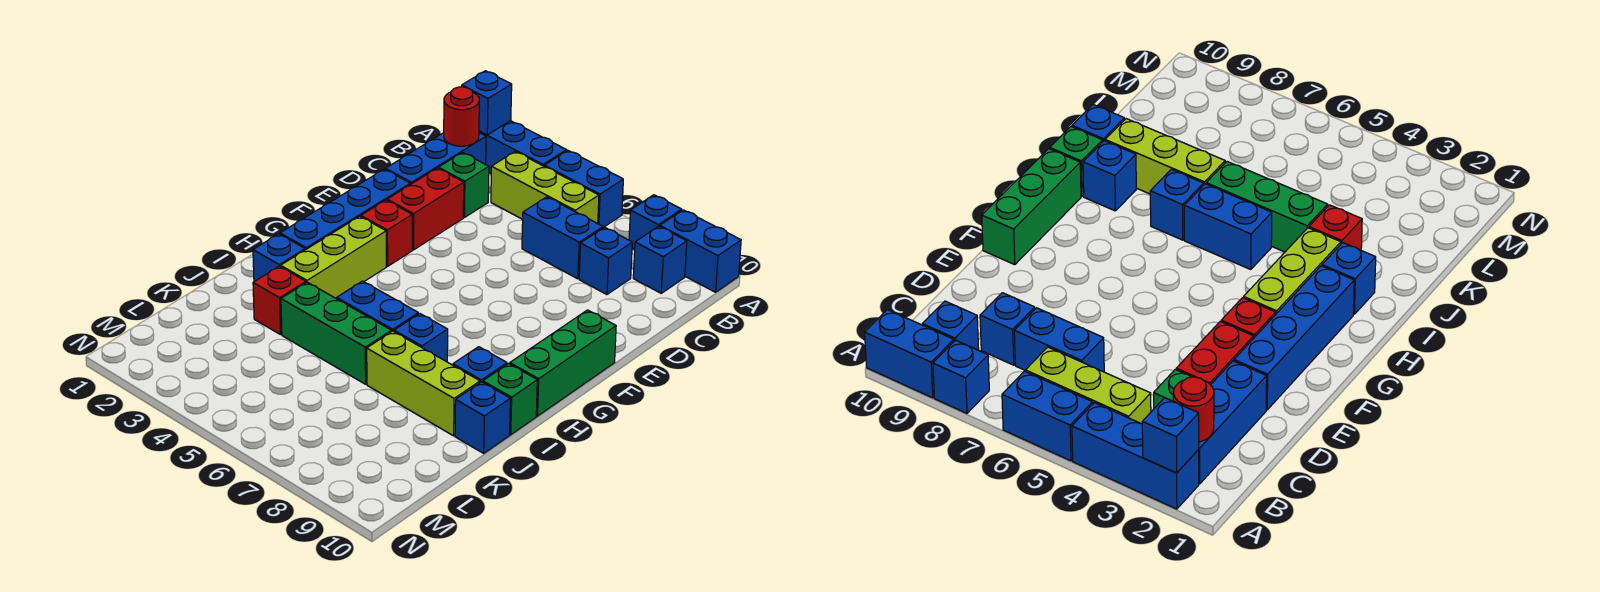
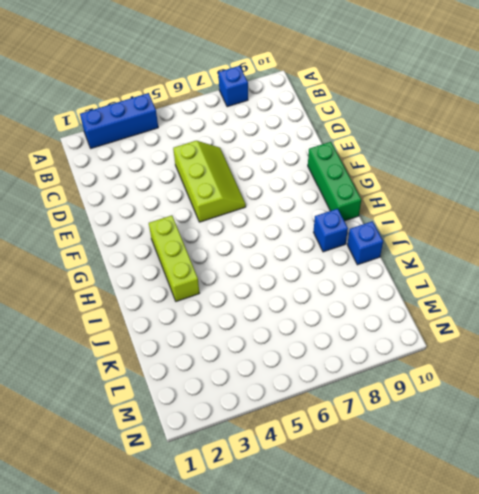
lime slope D5:F6 level 1 top 5 -> none
none -> blue brick A5:A6 level 1
none -> blue brick A9:A10 level 1
none -> blue brick B2:D2 level 1

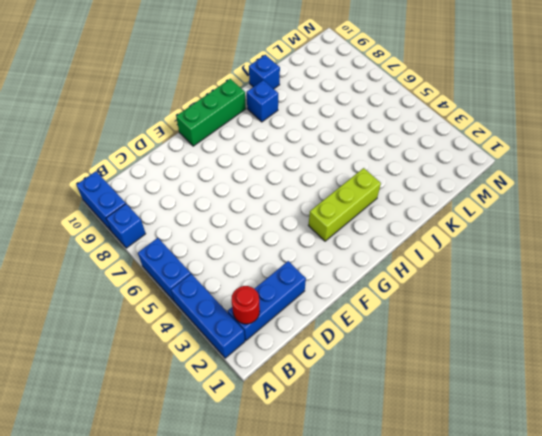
none -> lime brick B4:B6 level 1
none -> blue brick B9 level 1
none -> green brick C3 level 1

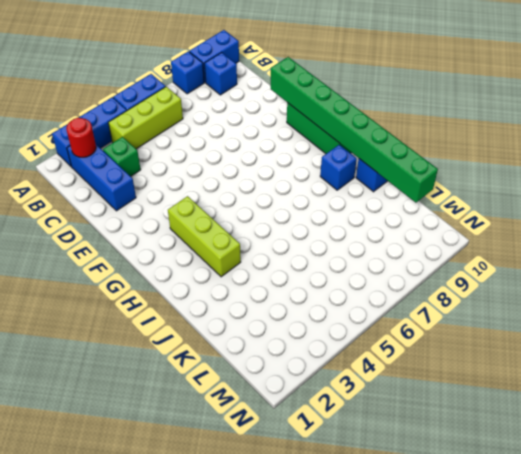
green brick E10:L10 level 2 -> none
none -> blue brick C6:C7 level 1
none -> blue brick C8 level 1
none -> red brick D3:E3 level 1

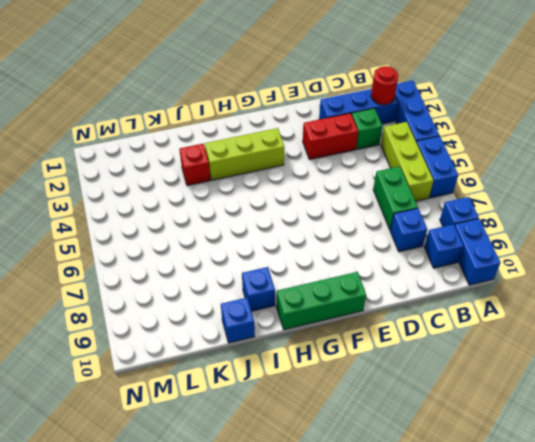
green brick C6:C7 level 1 -> blue brick C6:C7 level 1
none -> blue brick E2:H2 level 1
none -> red brick F3 level 1
none -> blue brick I2 level 1

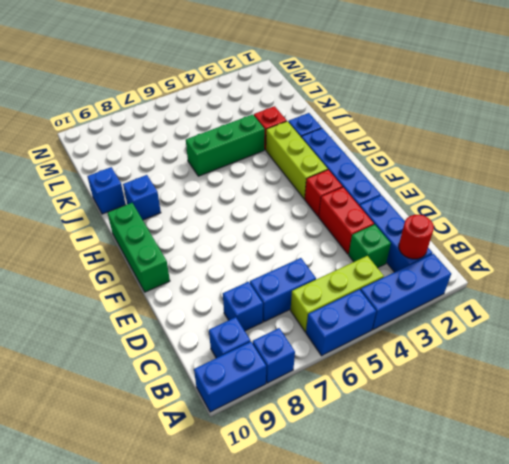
none -> blue brick I5:I6 level 1
none -> blue brick I7 level 1
none -> green brick I10 level 1

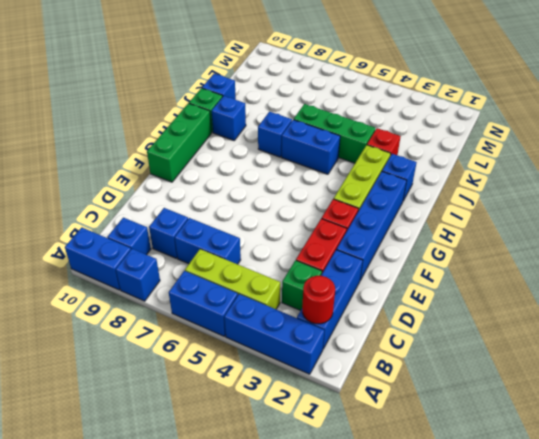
none -> lime brick J7:J9 level 1
none -> blue brick A2 level 2

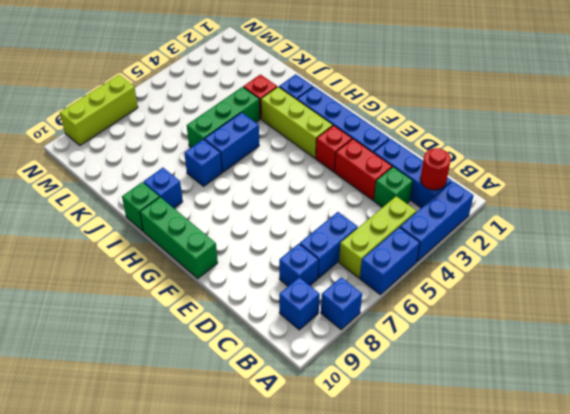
lime brick N7:N9 level 1 -> lime brick J7:J9 level 1
none -> blue brick A9:A10 level 1
none -> blue brick J10 level 1
none -> blue brick A2 level 2

